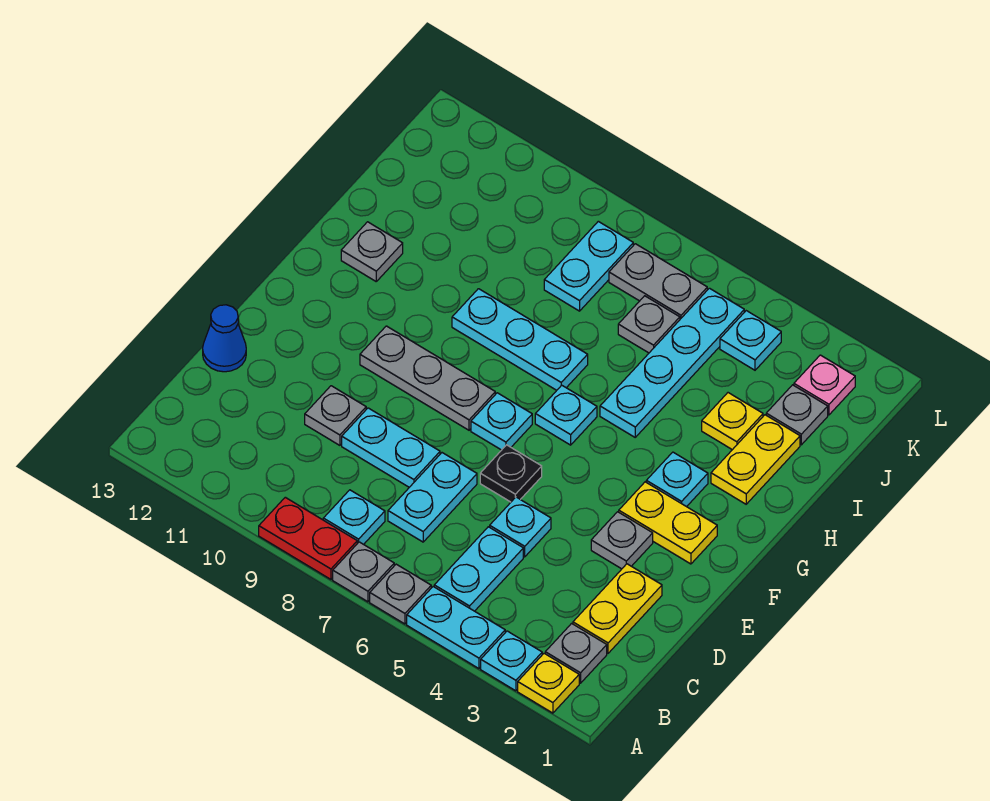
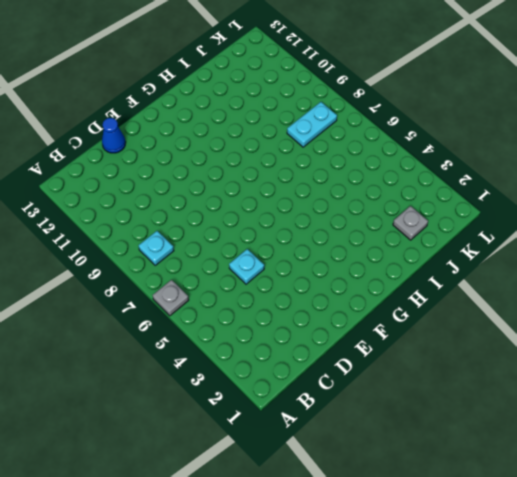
none -> yellow plate A2 level 1
none -> cyan plate A3 level 1
none -> cyan plate A4:A5 level 1
none -> grey plate A7 level 1

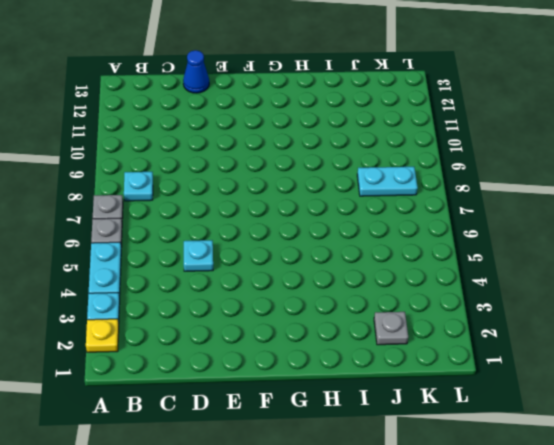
none -> red plate A8:A9 level 1
none -> grey plate B2 level 1
none -> cyan plate B5:C5 level 1
none -> yellow plate C2:D2 level 1

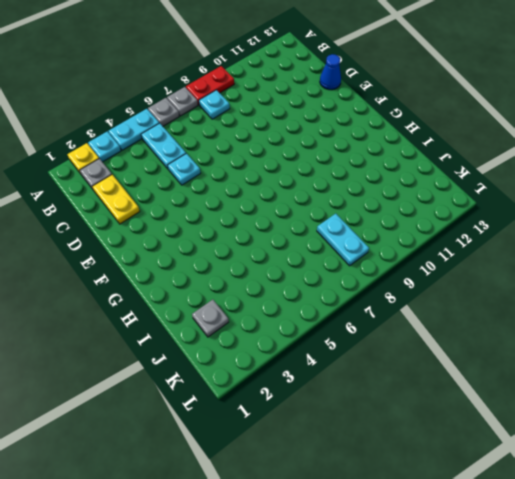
none -> cyan plate C7:D7 level 1
none -> cyan plate D8:D9 level 1
none -> grey plate D10 level 1
none -> grey plate E3 level 1

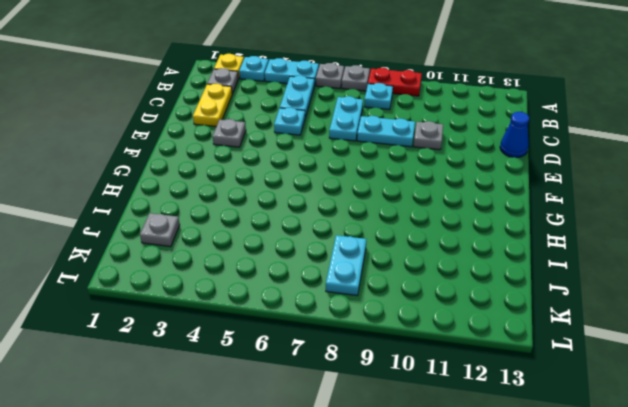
none -> black plate E6 level 1
none -> yellow plate F2:F3 level 1
none -> cyan plate F7 level 1
none -> grey plate F8:F10 level 1

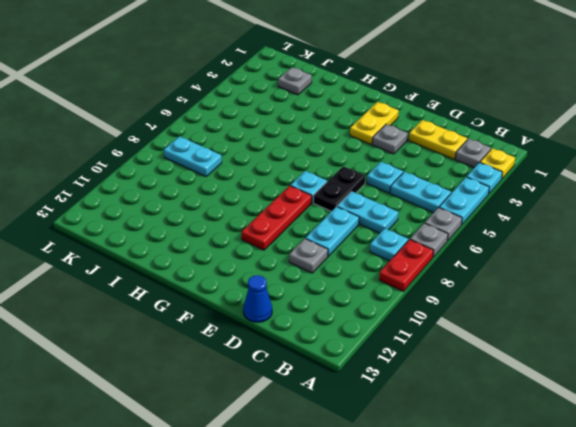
black plate E6:E7 level 1 -> black plate E6 level 1
red plate F8:F10 level 1 -> grey plate F8:F10 level 1
none -> cyan plate G3 level 1
none -> cyan plate G6 level 1
none -> yellow plate H2:I2 level 1
none -> cyan plate H5:K5 level 1

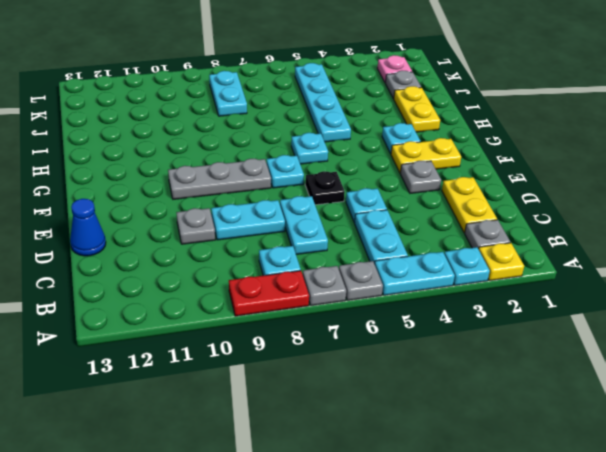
none -> cyan plate H7:H9 level 1
none -> grey plate H12 level 1
none -> yellow plate I3 level 1
none -> grey plate J6 level 1

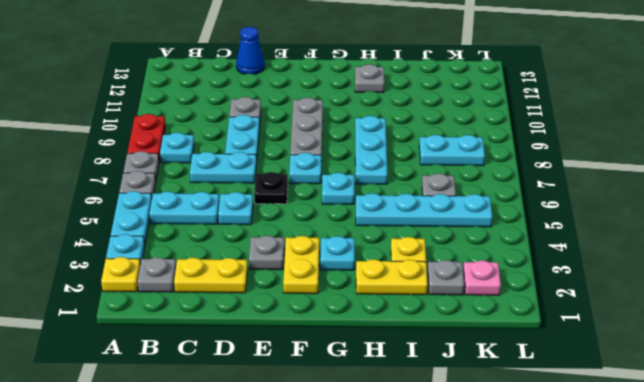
none -> cyan plate K4 level 1
none -> grey plate K6:K7 level 1

